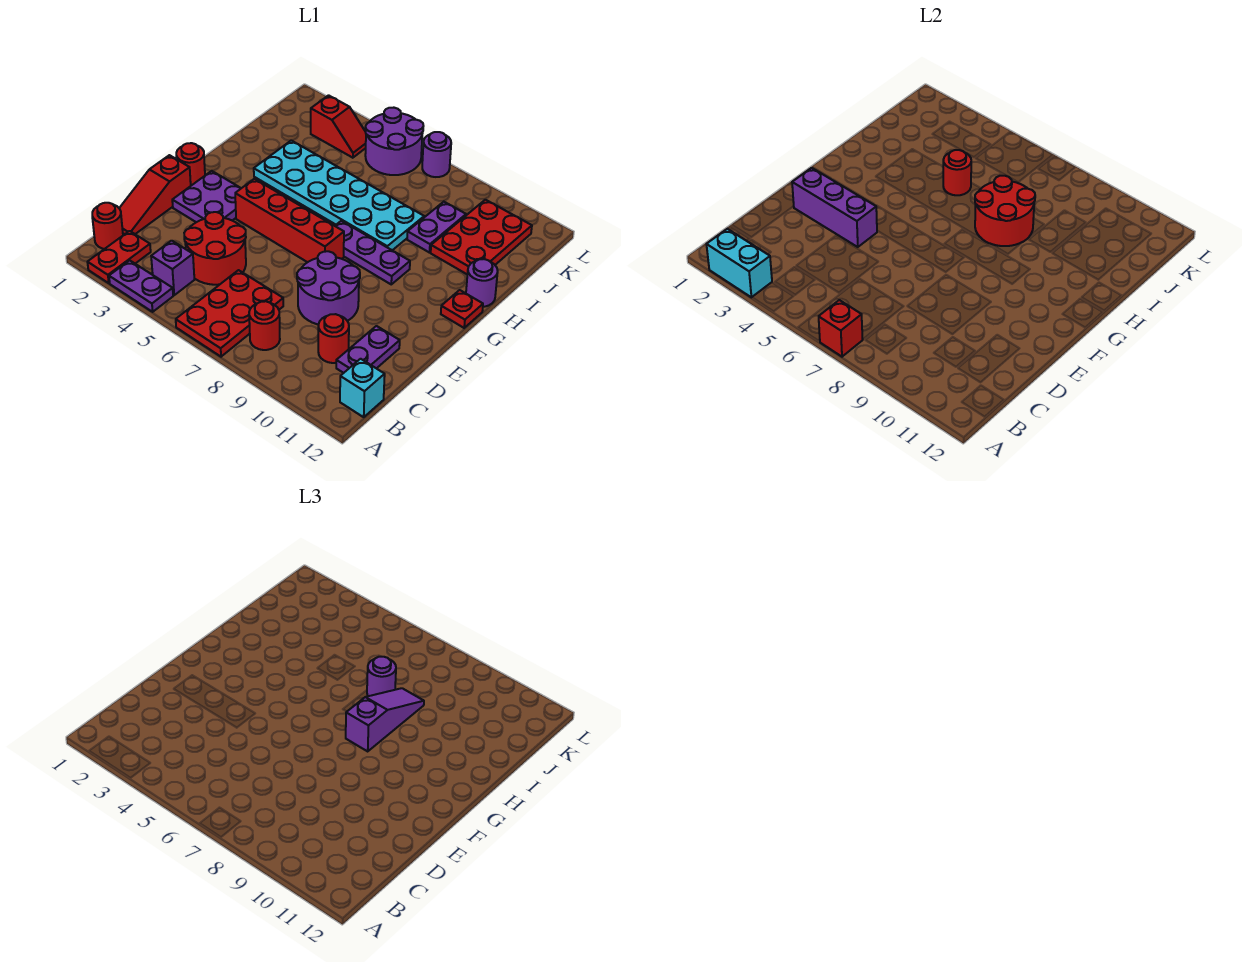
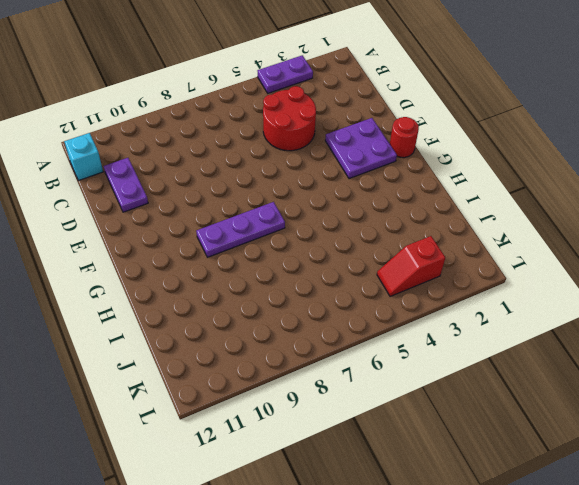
none -> red plate A2:B2 level 1
none -> red plate A6:C7 level 1
none -> red round brick B1 level 1
none -> purple brick B4 level 1

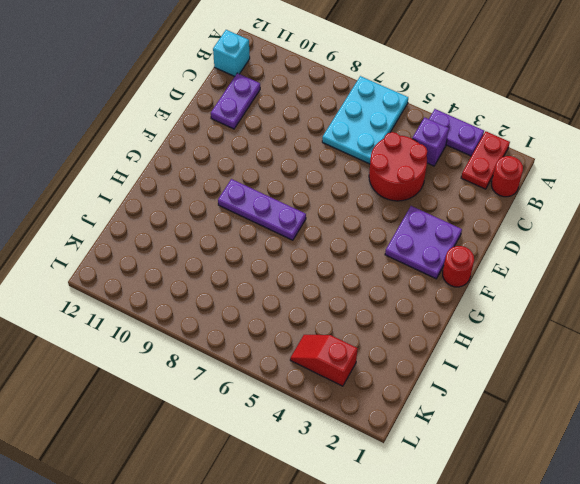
cyan plate A6:C7 level 1 -> red plate A6:C7 level 1
none -> red round brick B8 level 1
none -> red slope C1:E1 level 1 top E
none -> red round brick C10 level 1
none -> purple round brick D8:E9 level 1

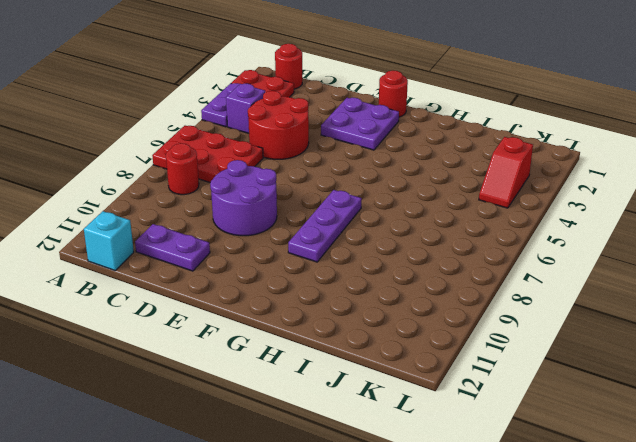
none -> red slope C1:E1 level 1 top E
none -> red round brick C10 level 1
none -> red brick F4:F7 level 1
none -> red plate G12 level 1

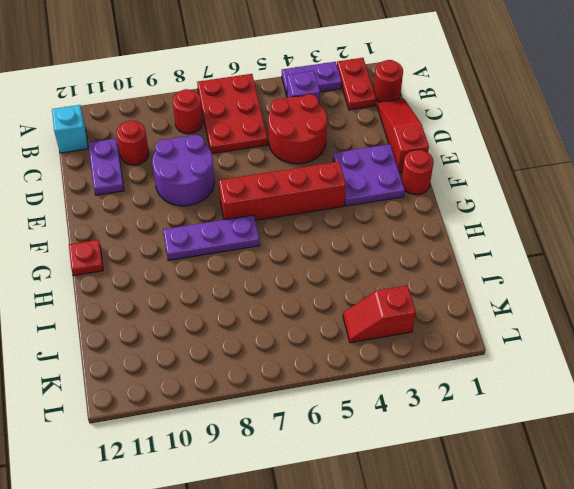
none -> cyan plate H3:I8 level 1
none -> purple round brick H12 level 1
none -> purple plate I9:J9 level 1
none -> red plate I10:K11 level 1

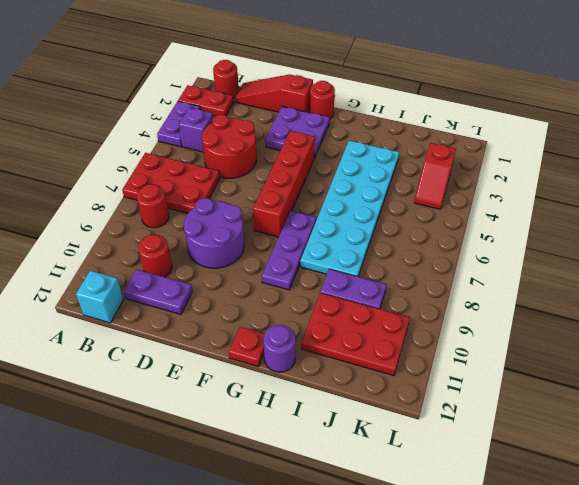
none -> purple round brick K5:L6 level 1
none -> purple round brick L7 level 1
none -> cyan brick A2:A3 level 2
none -> red brick A7 level 2

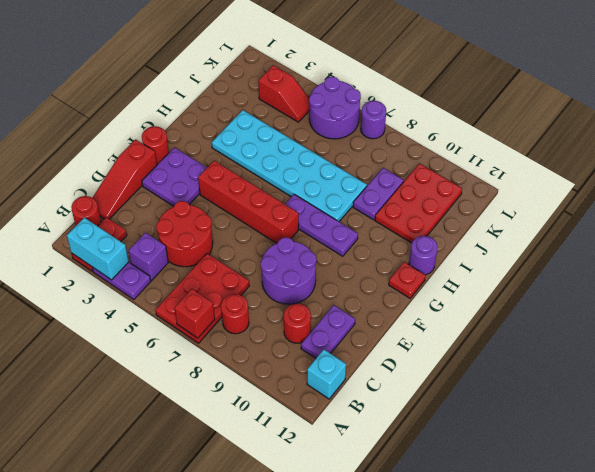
none -> purple brick E2:E4 level 2
none -> red round brick H7:I8 level 2
none -> red round brick I5 level 2
none -> purple slope G8:I8 level 3 top G

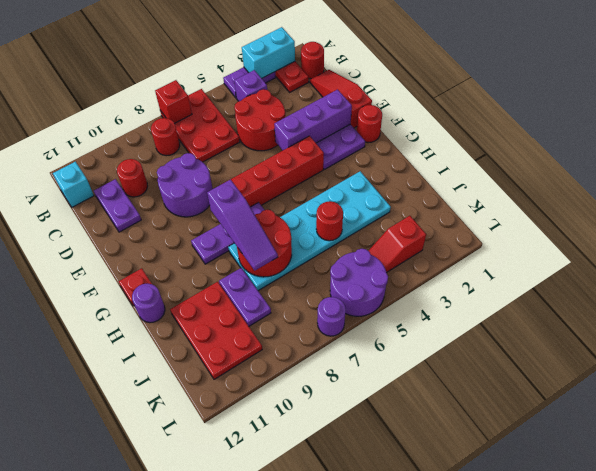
none -> purple round brick I7 level 3

